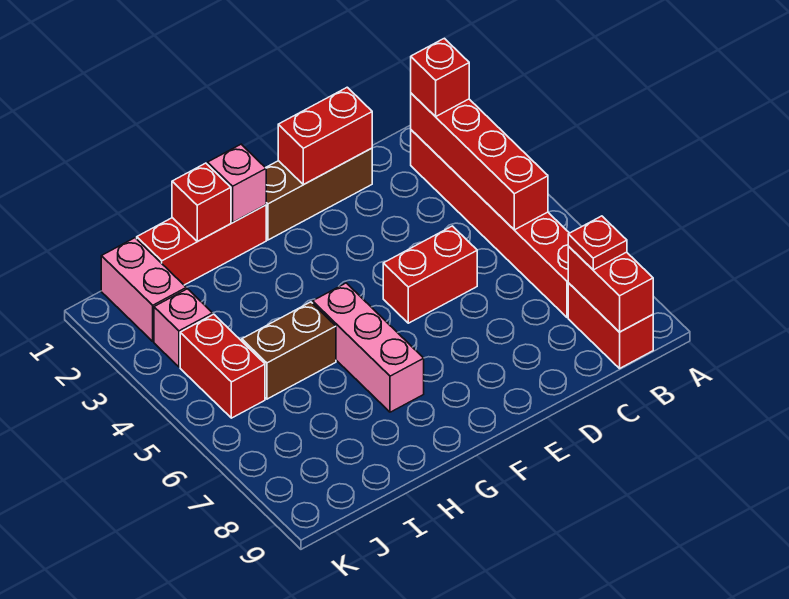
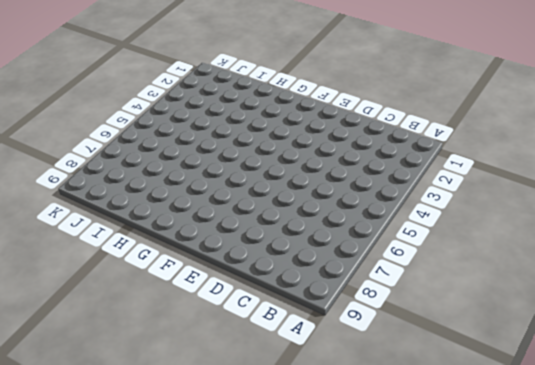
none -> red brick B2:B7 level 1
none -> red brick B8:B9 level 1
none -> brown brick D1:F1 level 1

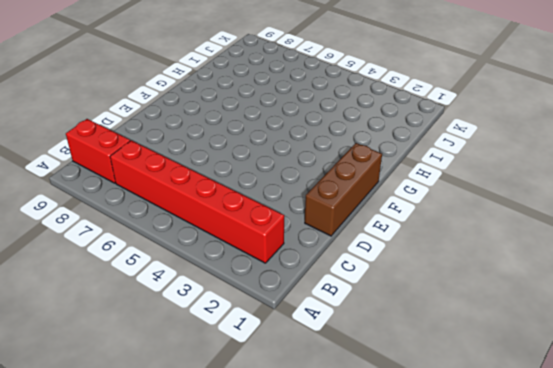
none -> red brick D5:E5 level 1
none -> red brick G1:I1 level 1
none -> pink brick G5:G7 level 1

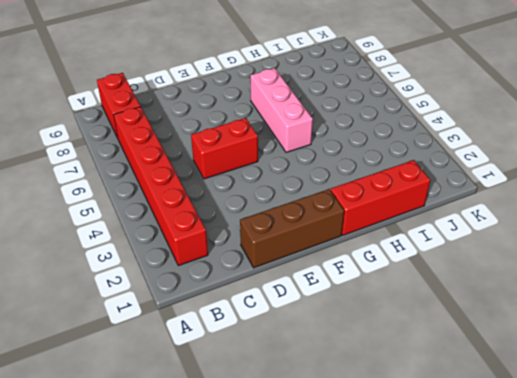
none -> brown brick H5:I5 level 1
none -> pink brick J1:J2 level 1
none -> pink brick J3 level 1

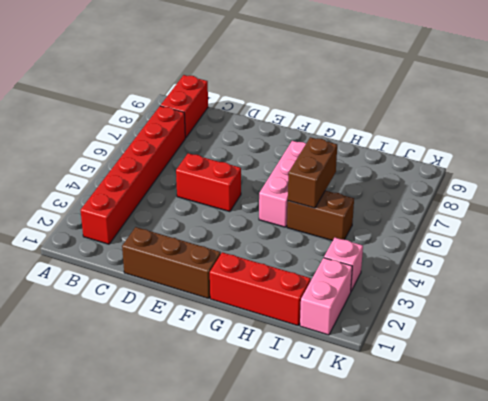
brown brick H5:H6 level 2 -> none
none -> red brick J4:J5 level 1
none -> red brick B2:B5 level 2
none -> red brick B8:B9 level 2

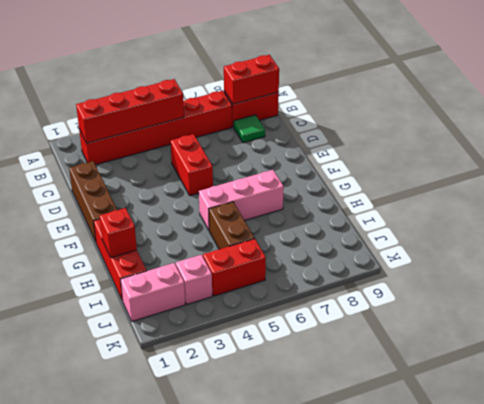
green tile C8 level 1 -> none
none -> red brick D1:E1 level 2
none -> pink brick G1 level 2
none -> red brick B2 level 3

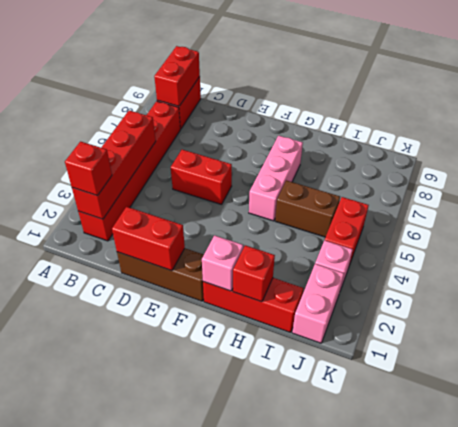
none -> red plate B8 level 3

